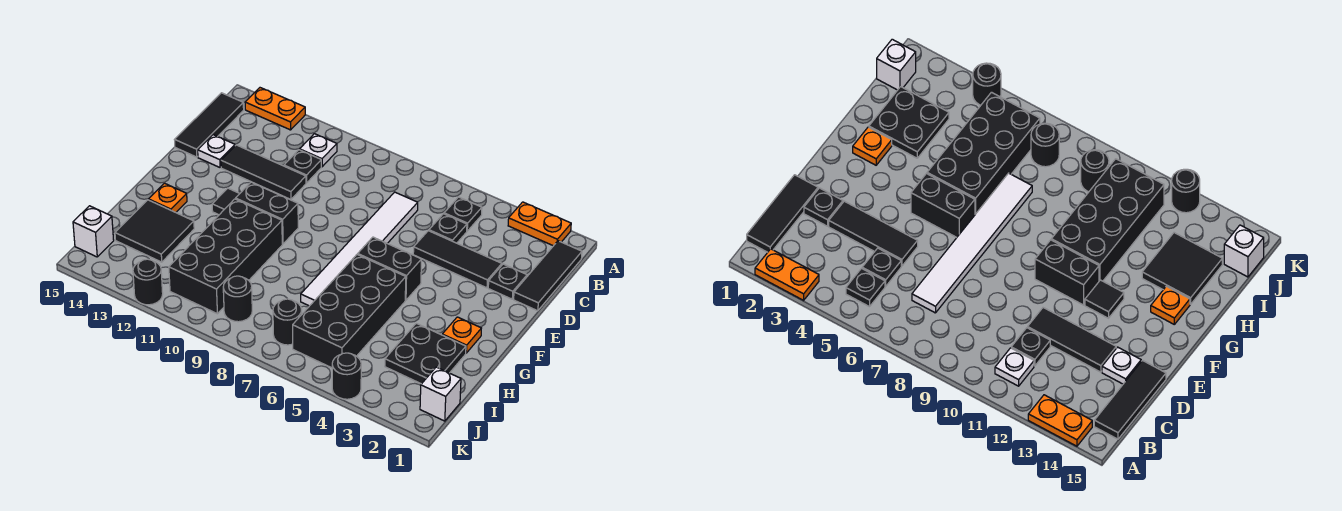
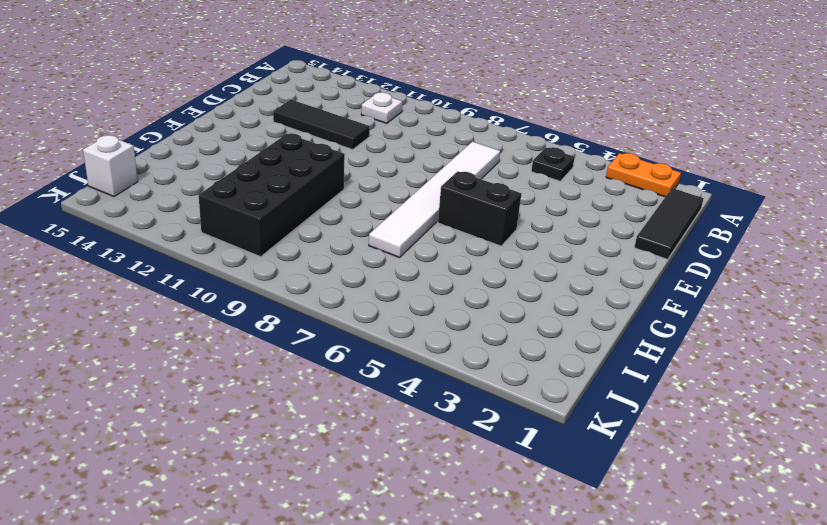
none -> orange plate A13:A14 level 1
none -> black tile B15:D15 level 1
none -> black plate C5 level 1

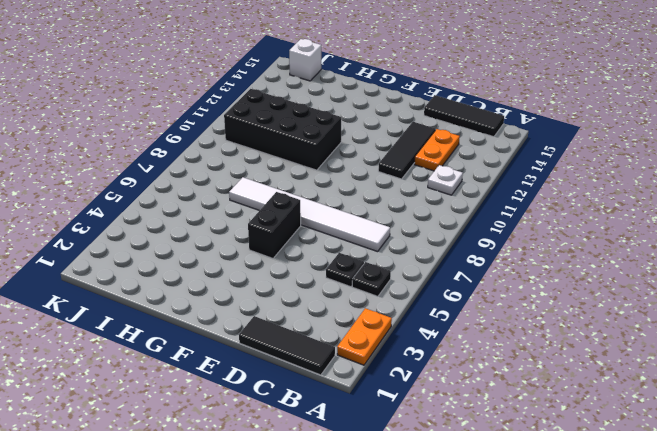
orange plate C12:C13 level 1 -> orange plate A13:A14 level 1
none -> black plate C11 level 1
none -> black plate D2 level 1
none -> black tile D3:D5 level 1

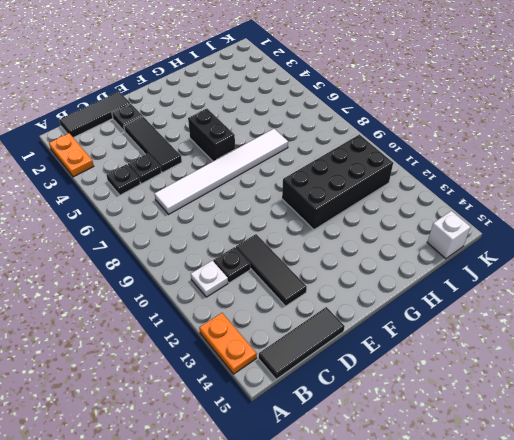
none -> white plate D14 level 1
none -> black brick F10:F11 level 1
none -> black tile F12 level 1

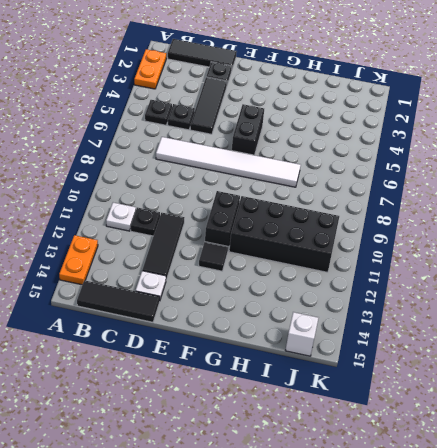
none -> orange plate G2 level 1
none -> black brick G5:J6 level 1
none -> orange plate G14 level 1

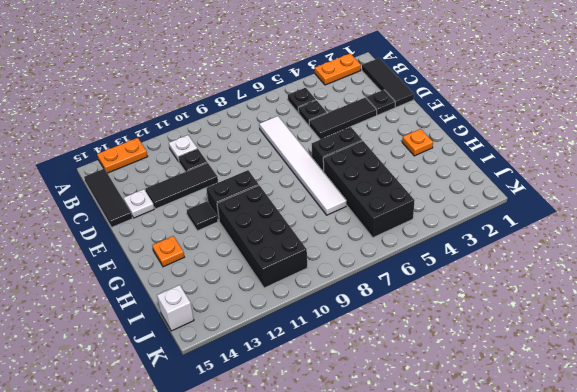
none -> black plate H2:I3 level 1
none -> black tile H13:I14 level 1
none -> white brick J1 level 1

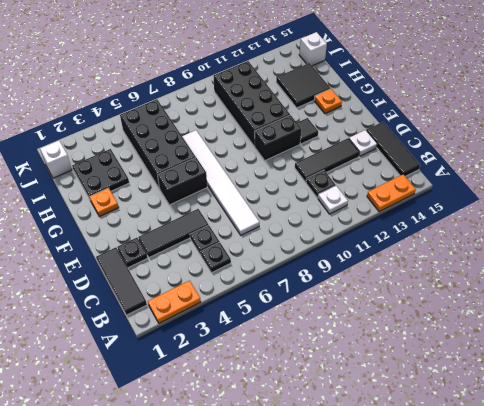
none -> black round brick J7 level 1
none -> black round brick J9 level 1
none -> black round brick K4 level 1

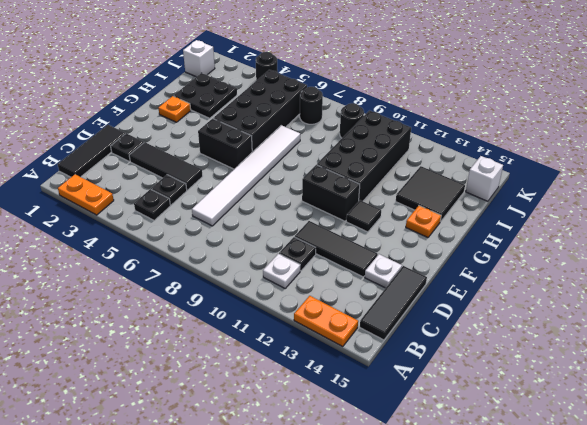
none -> black round brick K12 level 1

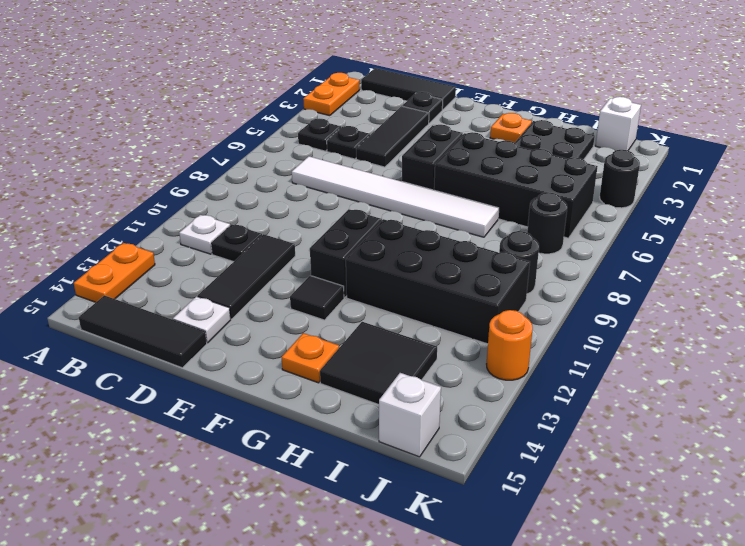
orange round brick K12 level 1 -> black round brick K12 level 1

